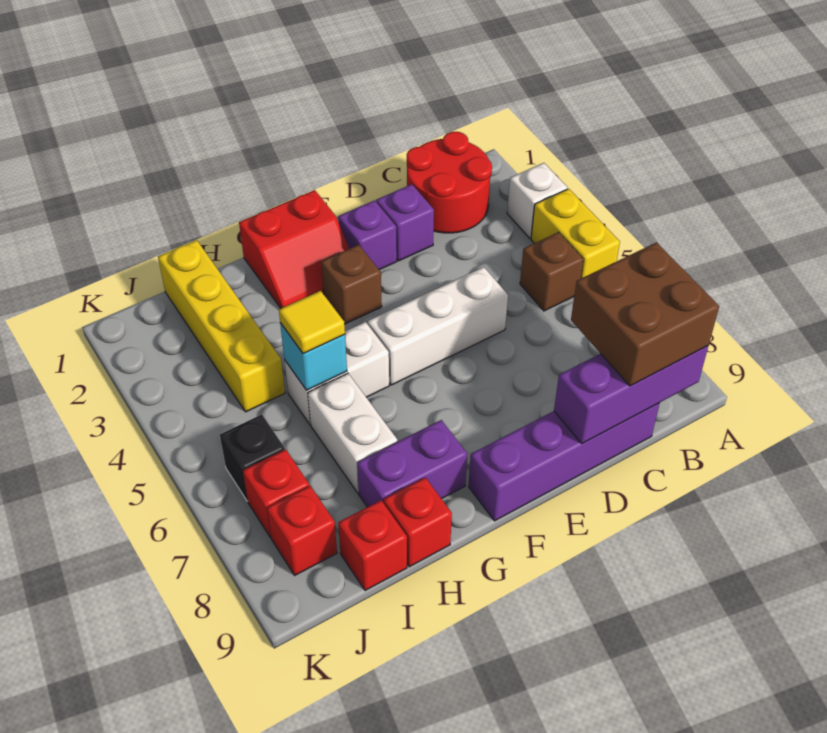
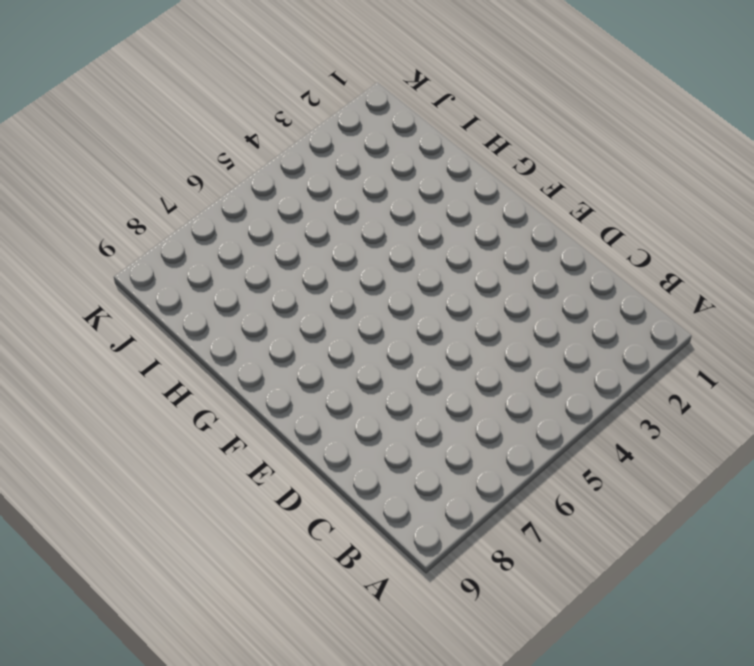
none -> white brick A3 level 1
none -> yellow brick A4:A5 level 1
none -> red round brick B1:C2 level 1

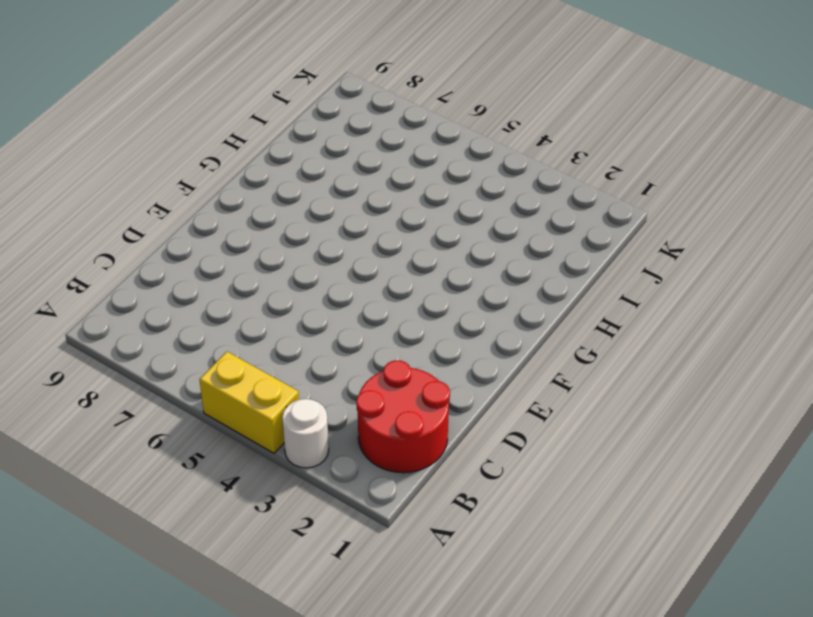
white round brick A3 level 1 -> white brick A3 level 1
none -> brown brick B5 level 1
none -> purple brick C9:F9 level 1
none -> purple brick D2 level 1

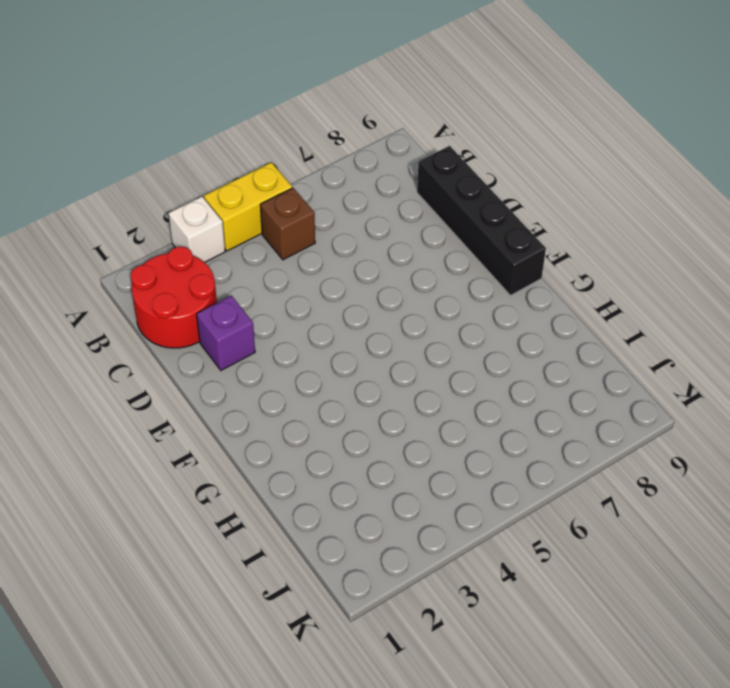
black brick C9:F9 level 1 -> purple brick C9:F9 level 1
none -> white brick D5:F5 level 1
none -> purple brick E2 level 1
none -> red slope F1:G2 level 1 top 1

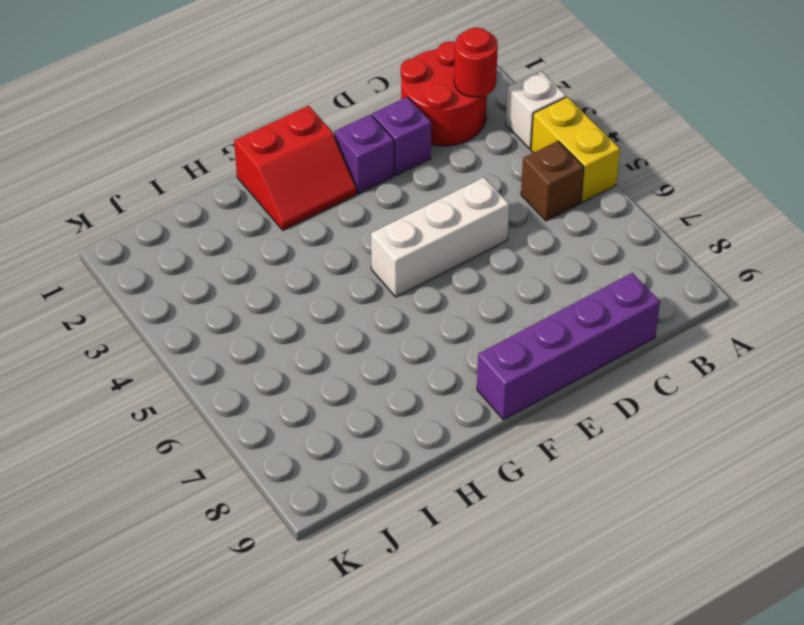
red round brick B2 level 2 -> none
none -> brown brick F3 level 1
none -> white brick G5:H5 level 1
none -> purple brick G8:H8 level 1

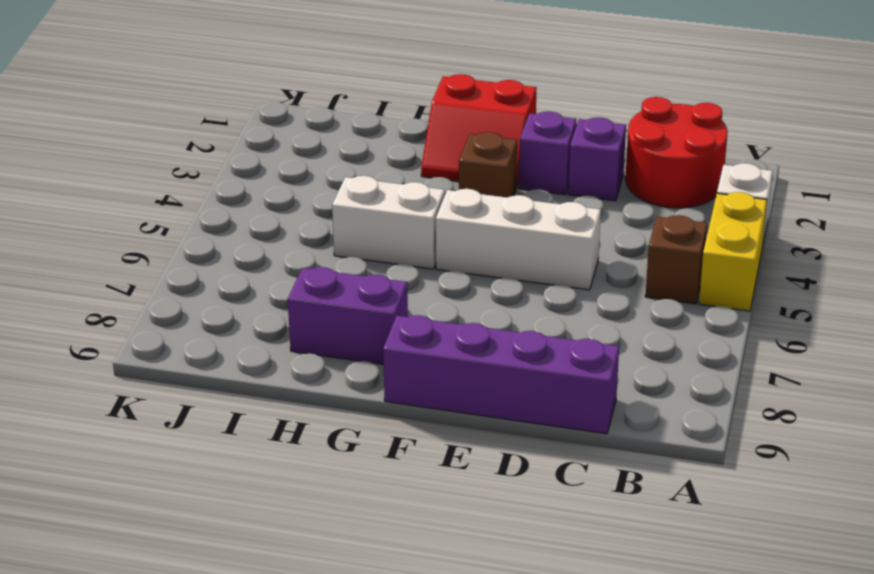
none -> white brick H6:H7 level 1
none -> red brick H9 level 1
none -> yellow brick I1:I4 level 1

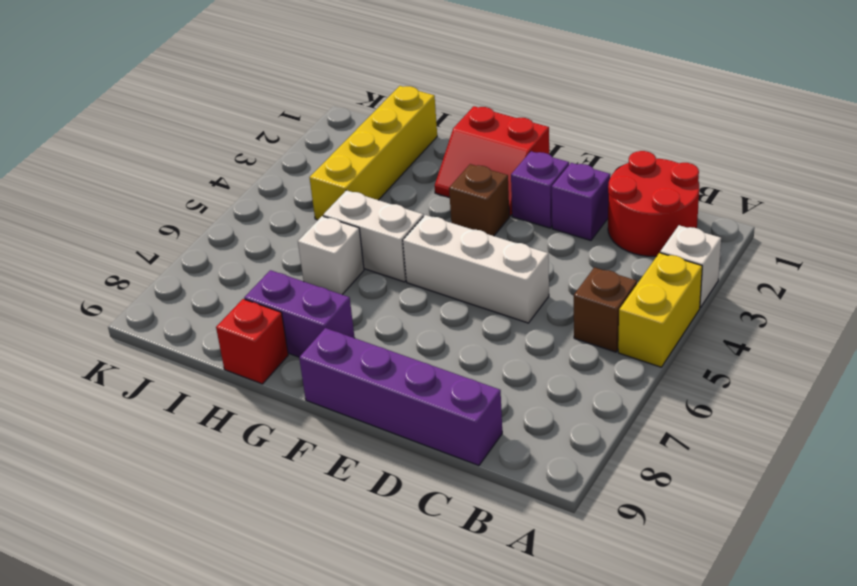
white brick H6 level 1 -> white brick H6:H7 level 1
none -> red brick I9 level 1
none -> black brick J6 level 1
none -> red brick J7 level 1

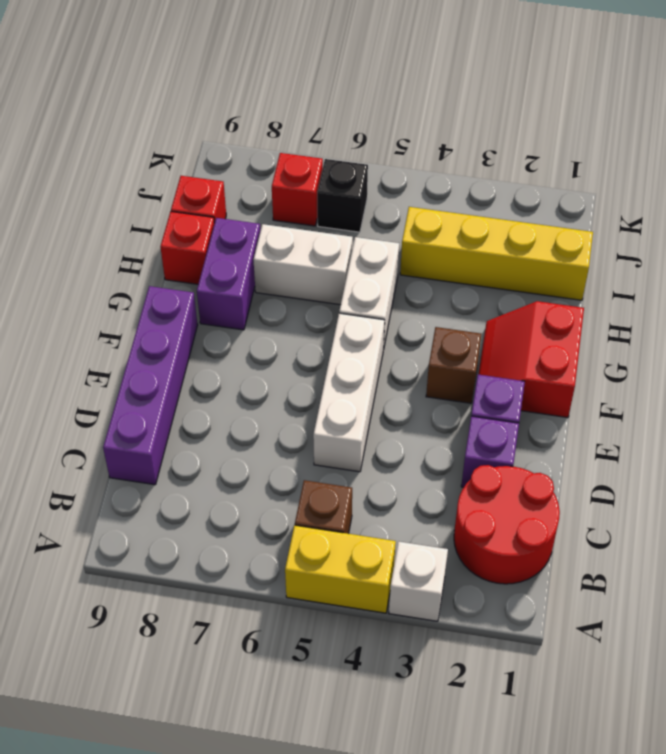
none -> red brick J8 level 1
none -> purple brick B9:D9 level 2
none -> cyan brick H5 level 2

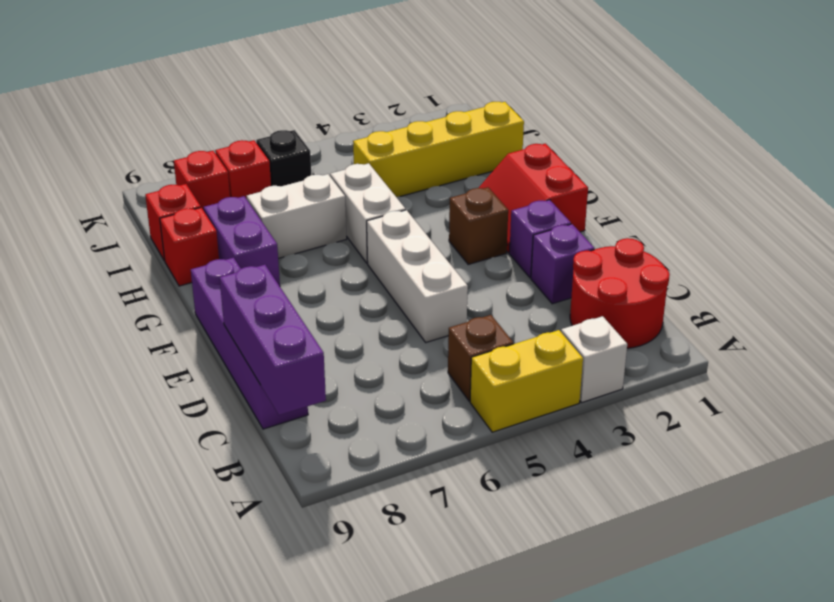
none -> cyan brick H5 level 2
none -> brown brick B8:C9 level 3
none -> yellow tile H5 level 3

